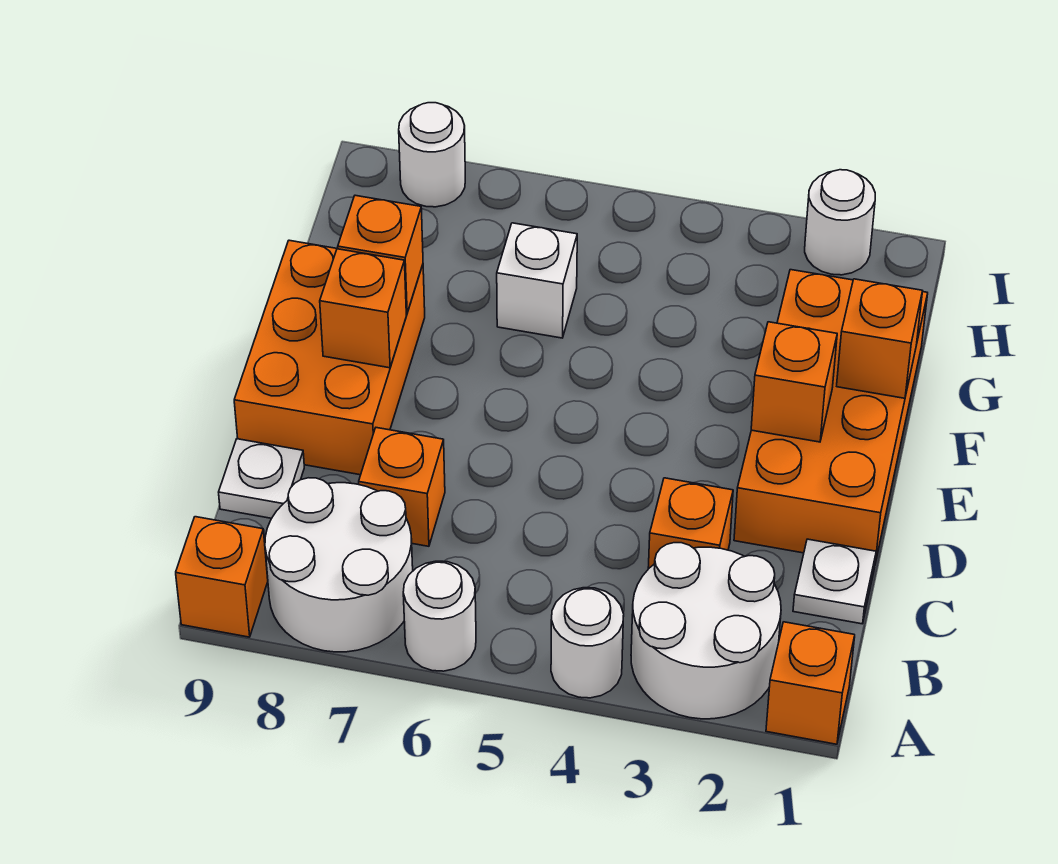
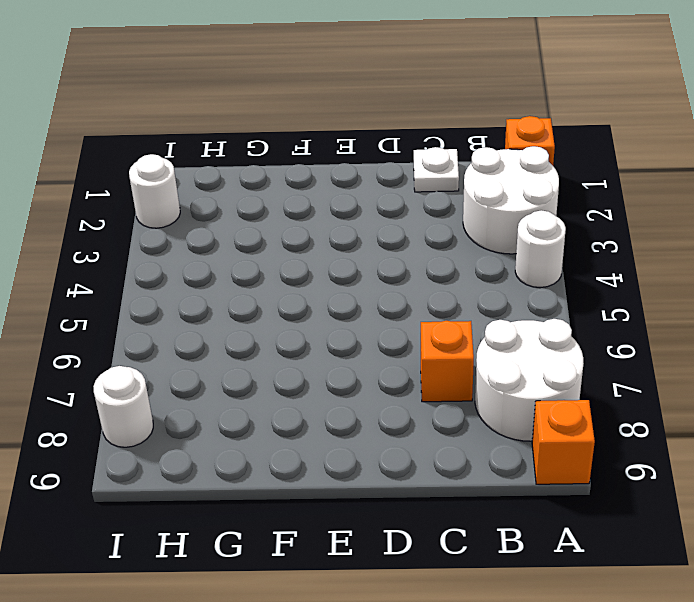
none -> white round brick A6 level 1
none -> orange brick C3 level 1
none -> white plate C9 level 1

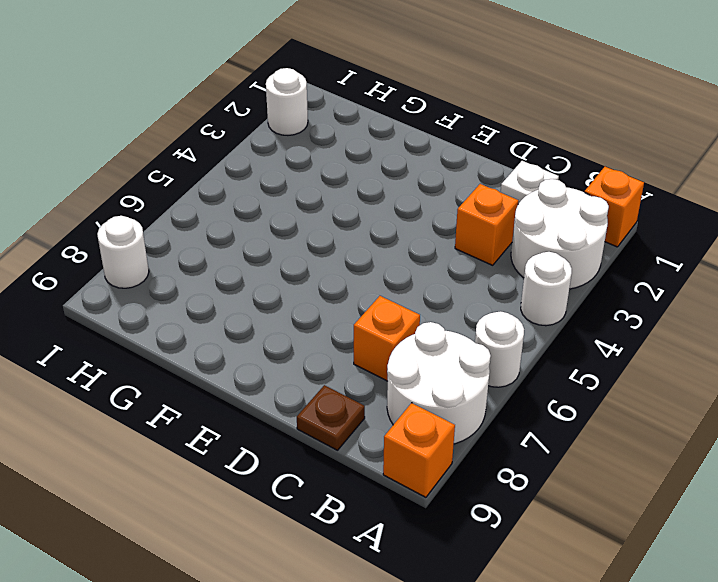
brown plate C9 level 1 -> white plate C9 level 1
none -> orange brick D1:G2 level 1
none -> orange brick D8:F9 level 1
none -> white brick G6 level 1

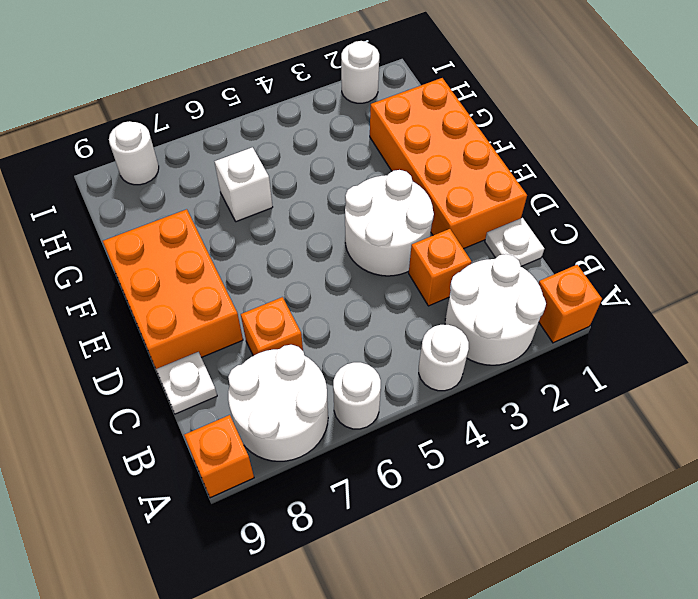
white round brick D3:E4 level 1 -> none
none -> orange brick E2 level 2
none -> orange brick E8 level 2
none -> orange brick F1 level 2

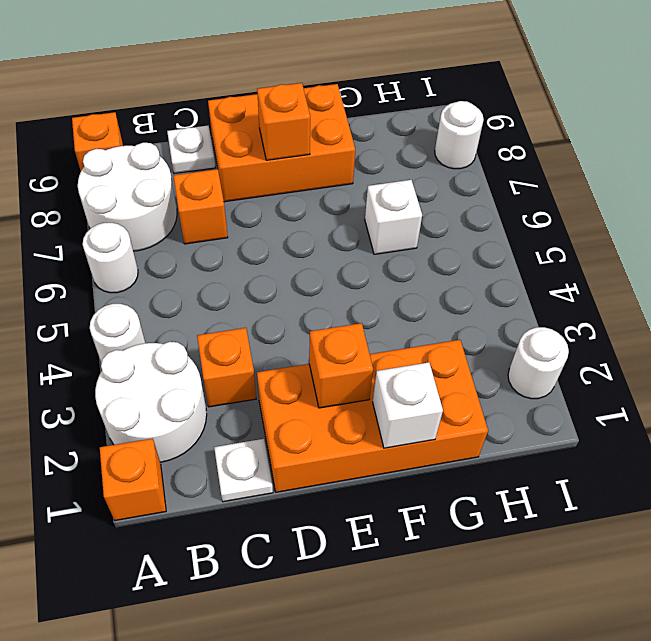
white brick F1 level 2 -> orange brick F1 level 2
none -> orange brick F8 level 2

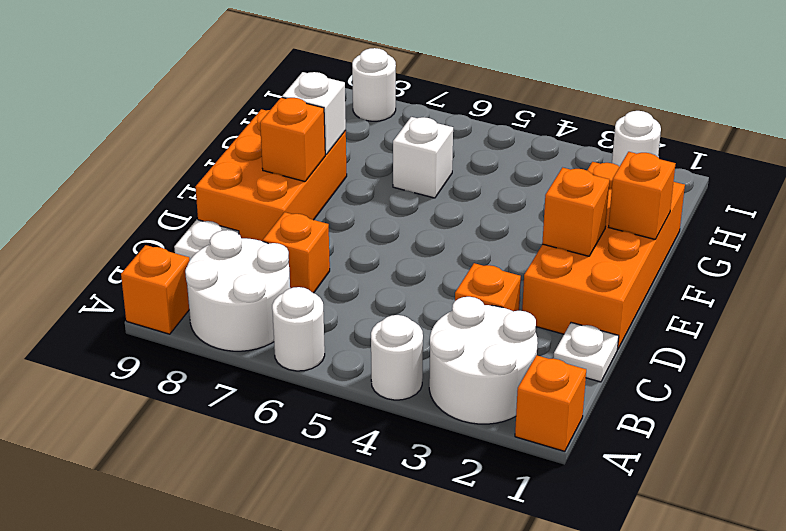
white brick F8 level 2 -> orange brick F8 level 2

